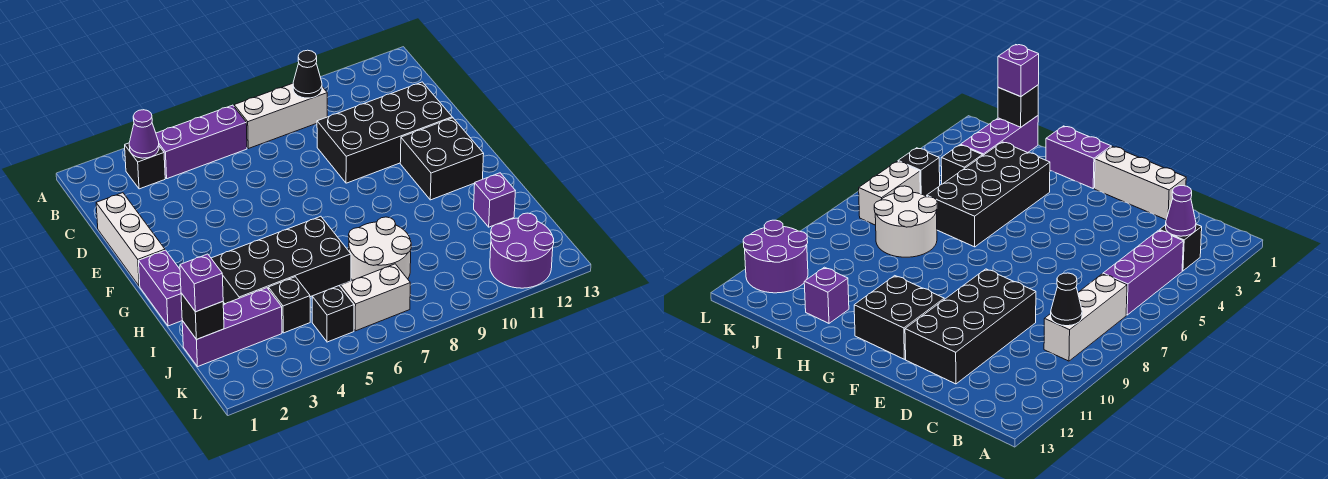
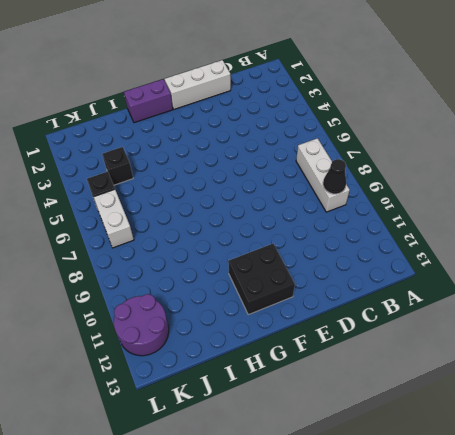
none -> black brick B3 level 1
none -> purple brick B4:B6 level 1
none -> black brick D9:E12 level 1

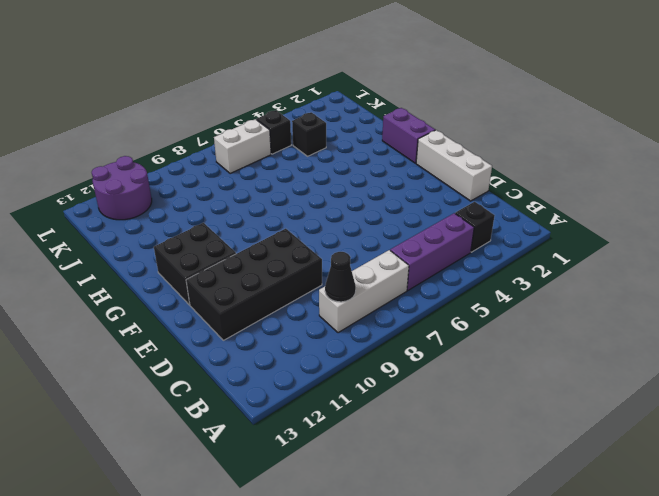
none -> black brick H3:I6 level 1
none -> white round brick I7:J8 level 1
none -> purple brick I12 level 1

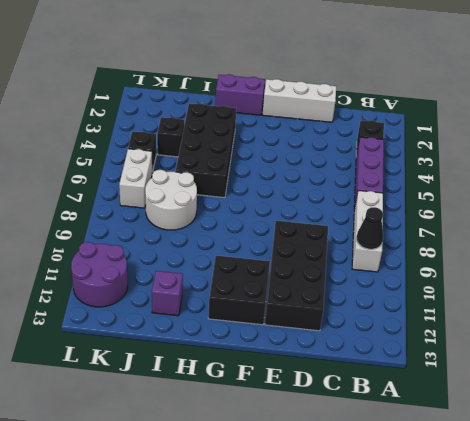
none -> purple brick J1:J3 level 1
none -> purple cone B3 level 2
none -> black brick J1 level 2

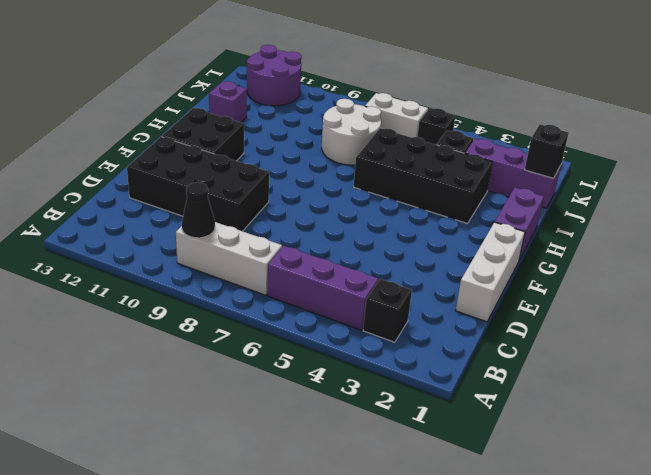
none -> purple cone B3 level 2
none -> purple brick J1 level 3

